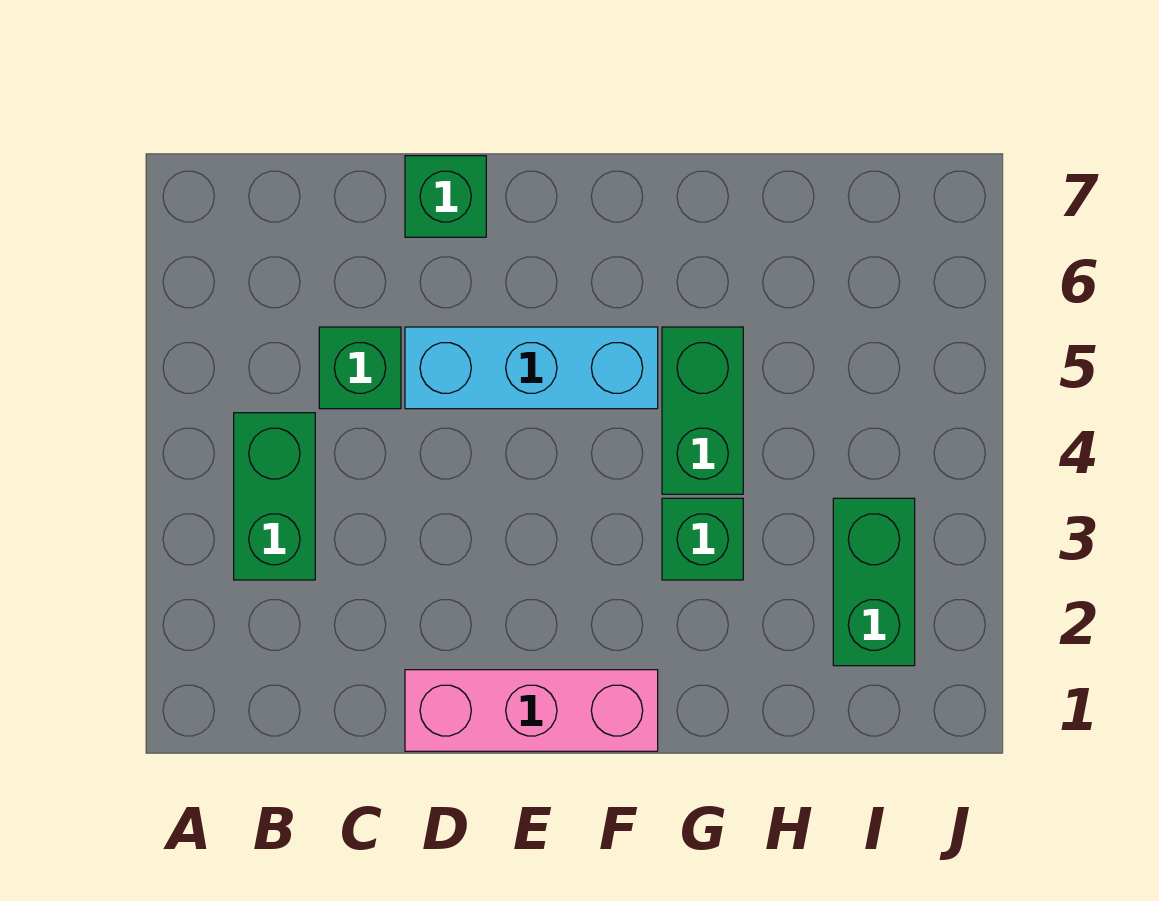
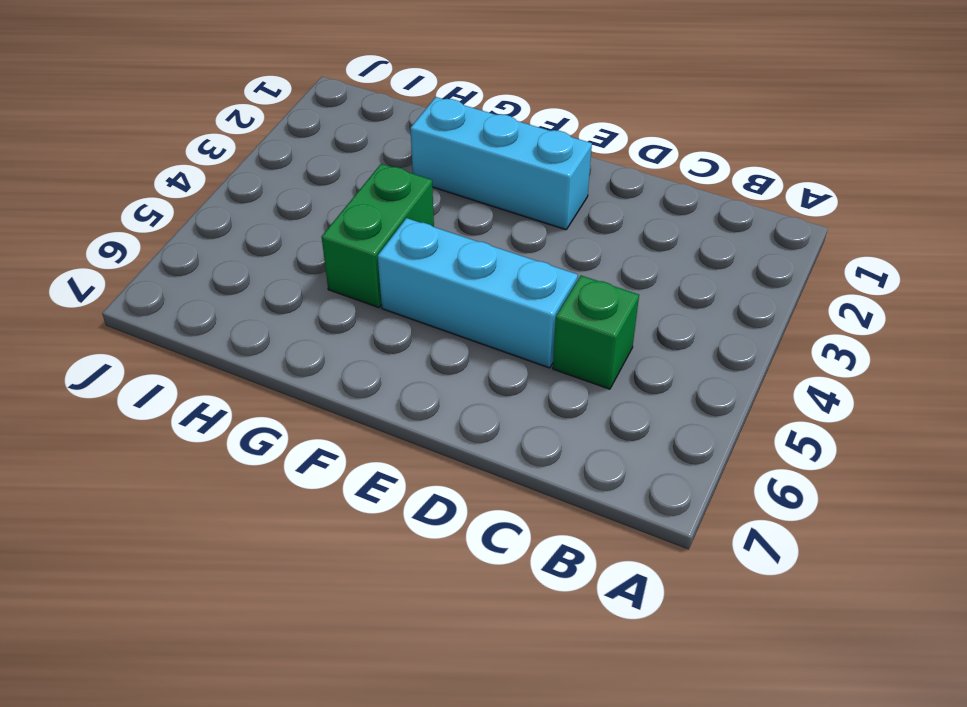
cyan brick E2:G2 level 1 -> none
none -> green brick B3:B4 level 1
none -> pink brick D1:F1 level 1

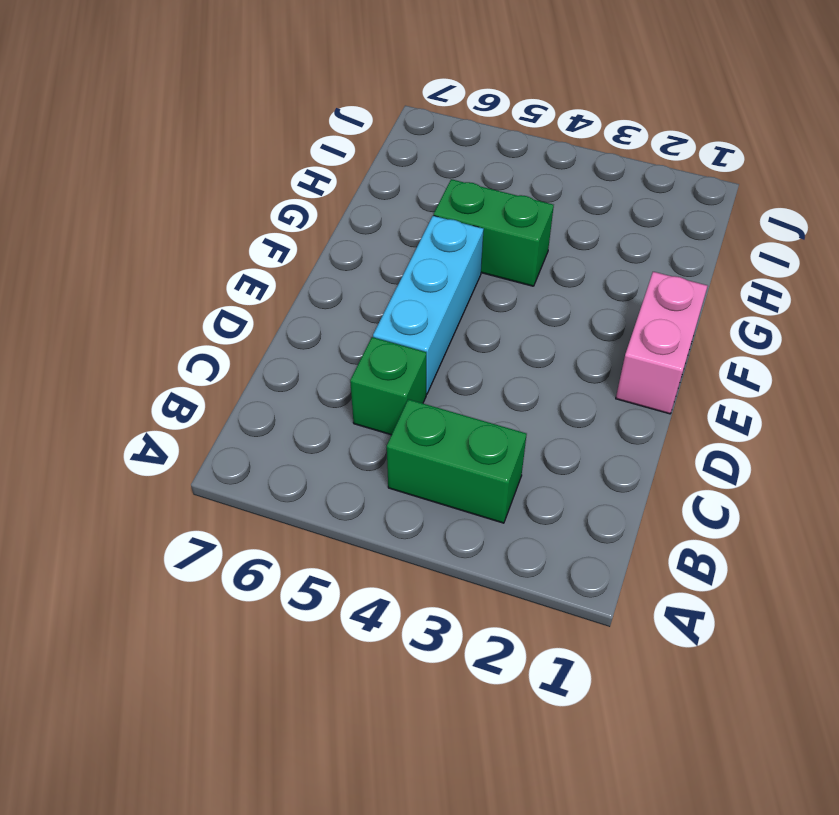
pink brick E1:F1 level 1 -> pink brick D1:F1 level 1
none -> green brick D7 level 1
none -> green brick G3 level 1

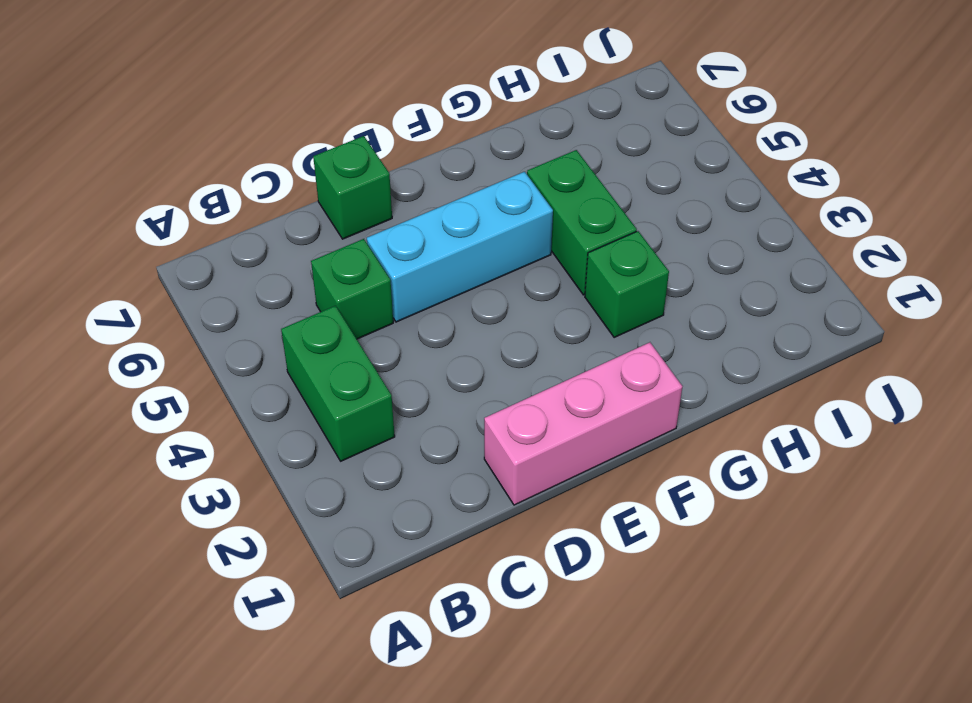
none -> green brick I2:I3 level 1

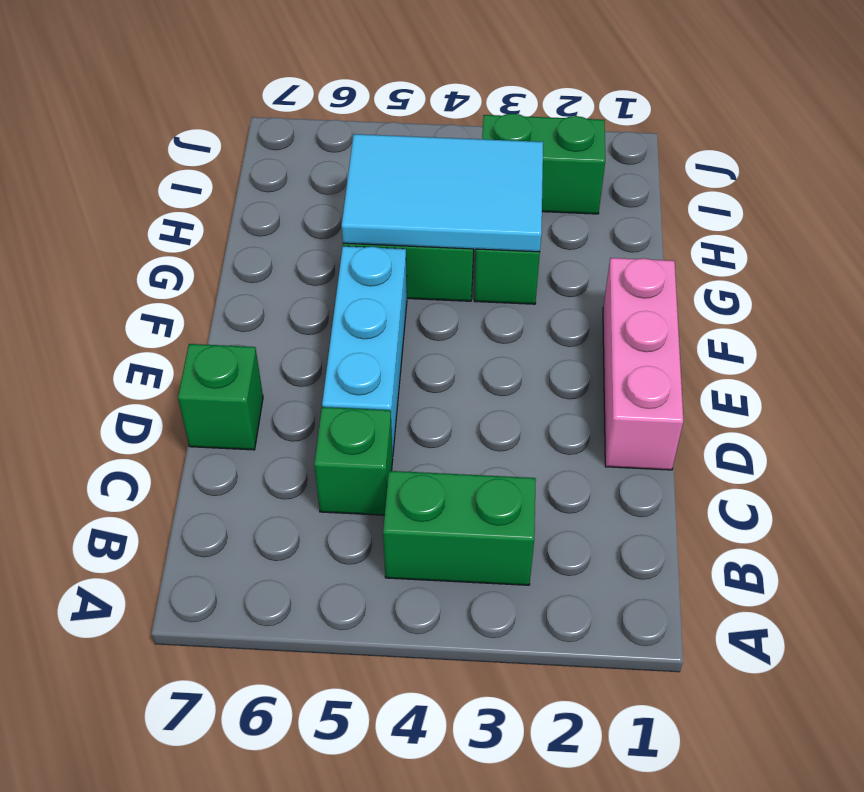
cyan tile G3:H5 level 2 -> none

